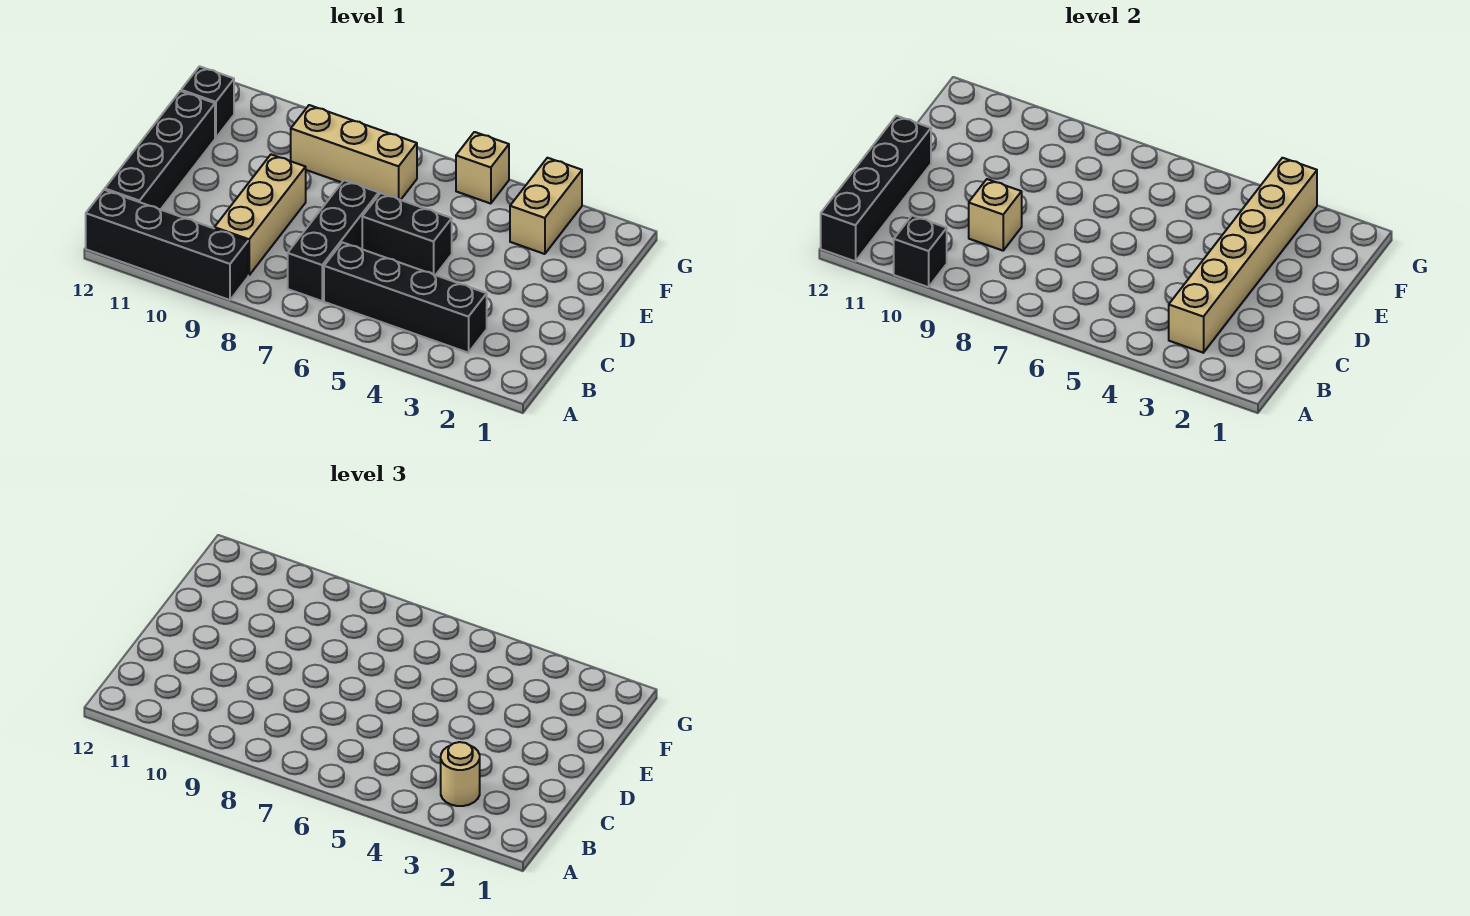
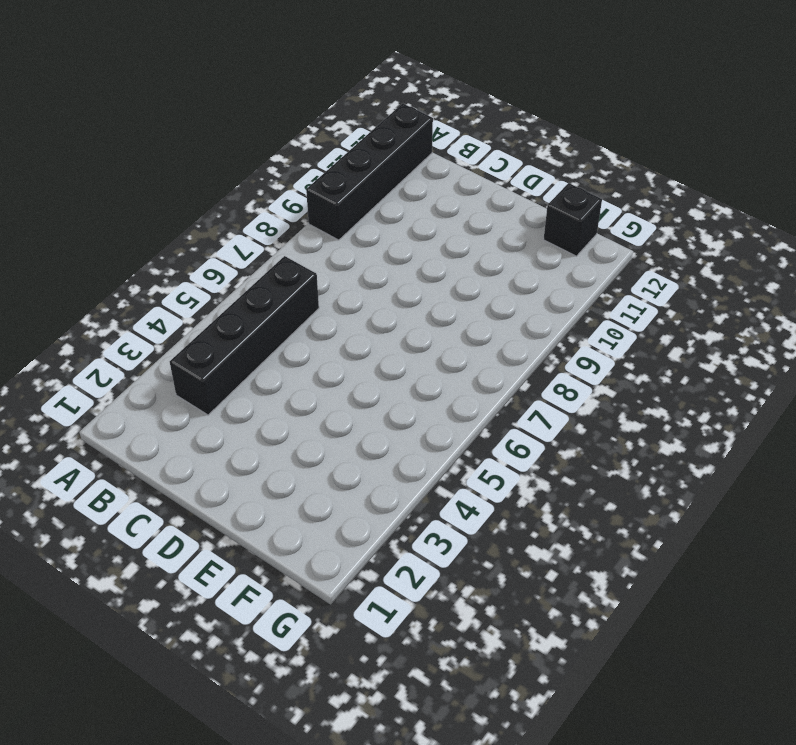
none -> black brick B7:D7 level 1
none -> tan brick B9:D9 level 1
none -> black brick B12:E12 level 1

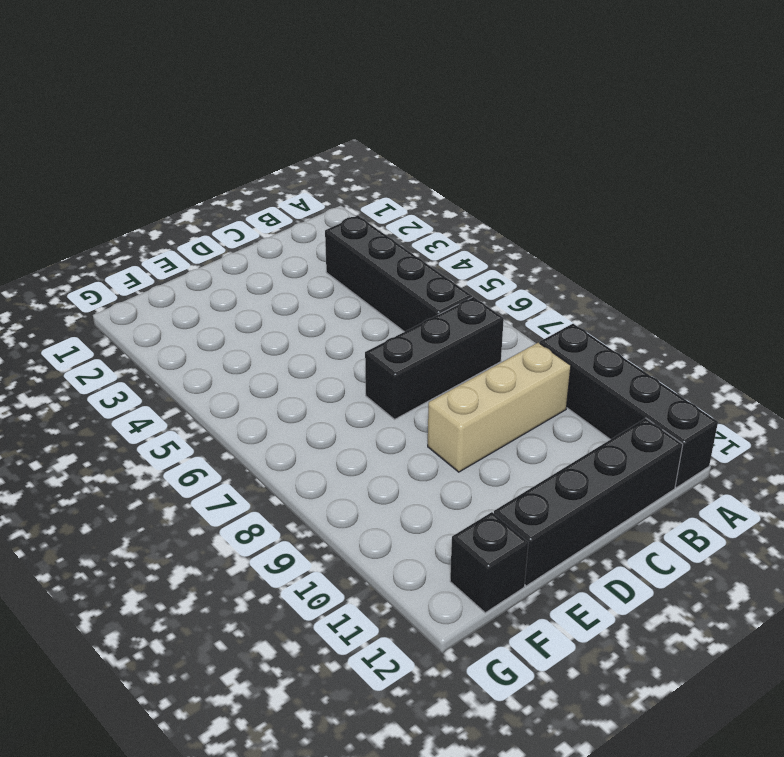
none -> black brick D5:D6 level 1
none -> tan brick F3:G3 level 1
none -> tan brick F7:F9 level 1

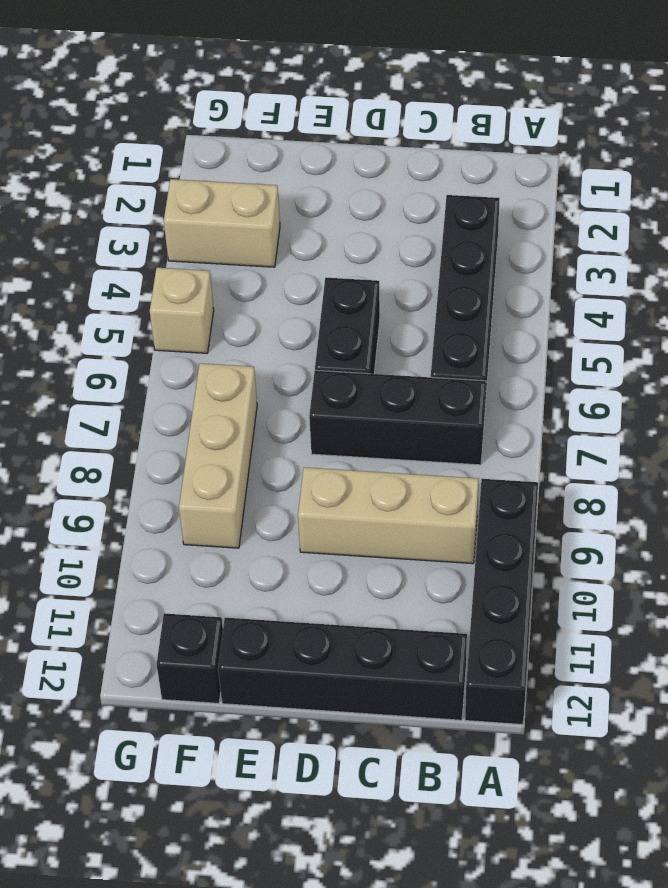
none -> black brick A10 level 2
none -> black brick A12:D12 level 2
none -> tan brick B3:G3 level 2

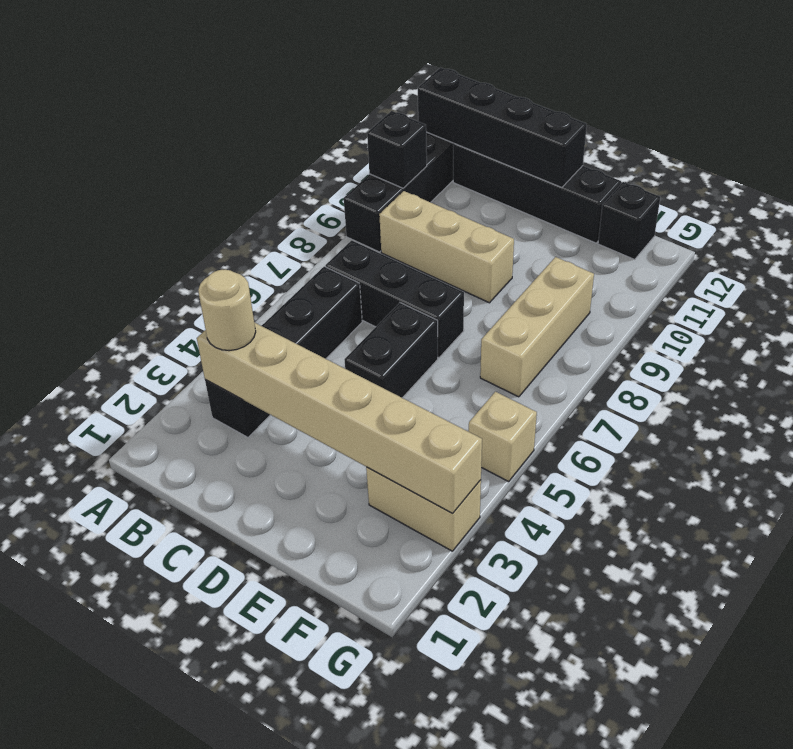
none -> tan brick C9 level 2

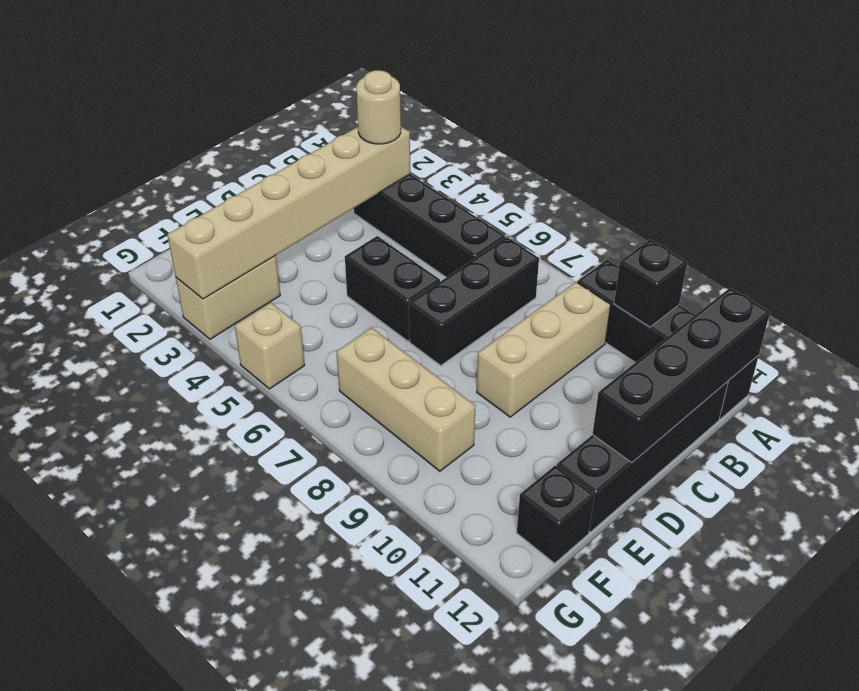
none -> tan brick C9 level 2

